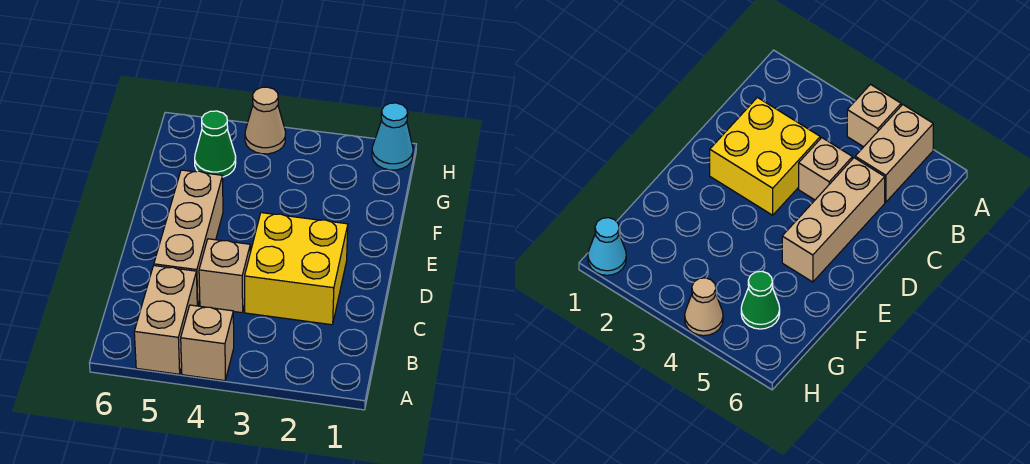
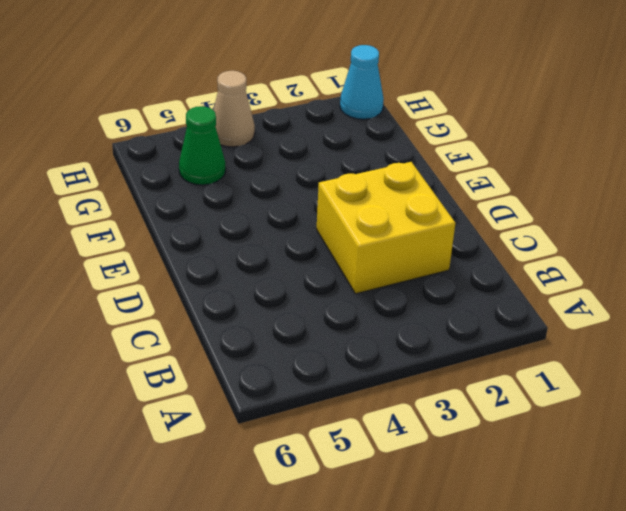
none -> tan brick A4 level 1
none -> tan brick A5:B5 level 1

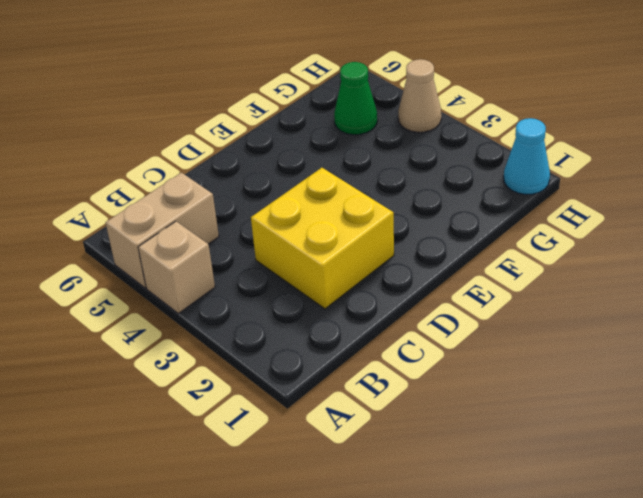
none -> tan brick C4 level 1
none -> tan brick C5:E5 level 1

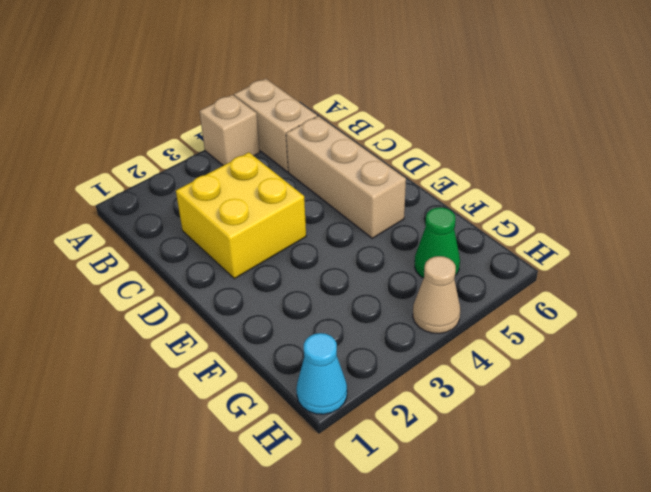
none -> tan brick C4 level 1

